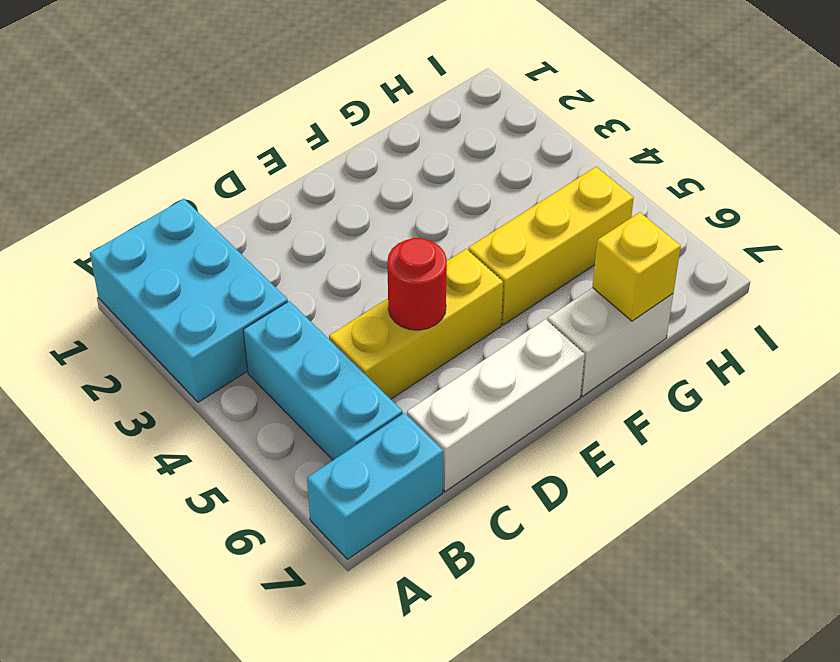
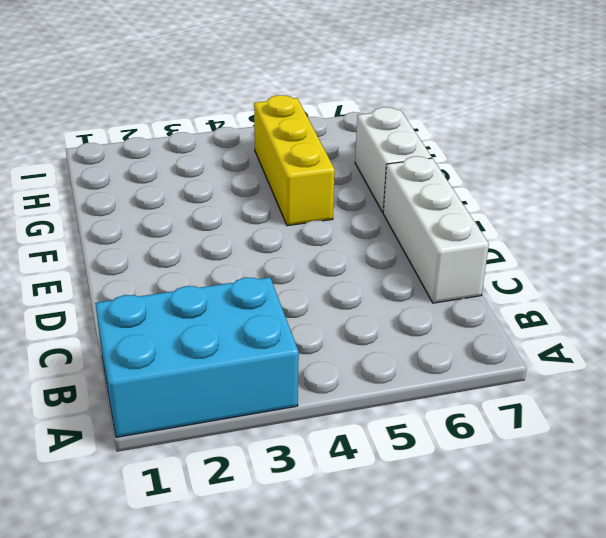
none -> cyan brick A7:B7 level 1
none -> cyan brick B4:B6 level 1

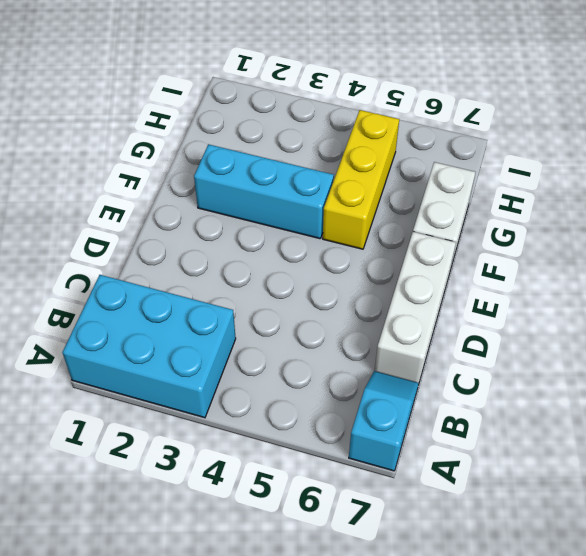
cyan slope A7:B7 level 1 top A -> cyan brick A7:B7 level 1
cyan brick F2:F4 level 1 -> cyan brick B4:B6 level 1
none -> yellow brick C5:E5 level 1
none -> red round brick D5 level 2

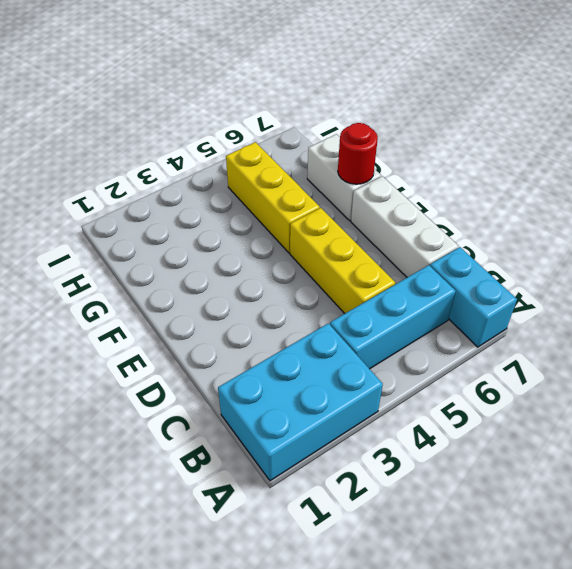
red round brick F7 level 2 -> red round brick D5 level 2
none -> yellow brick G7 level 2

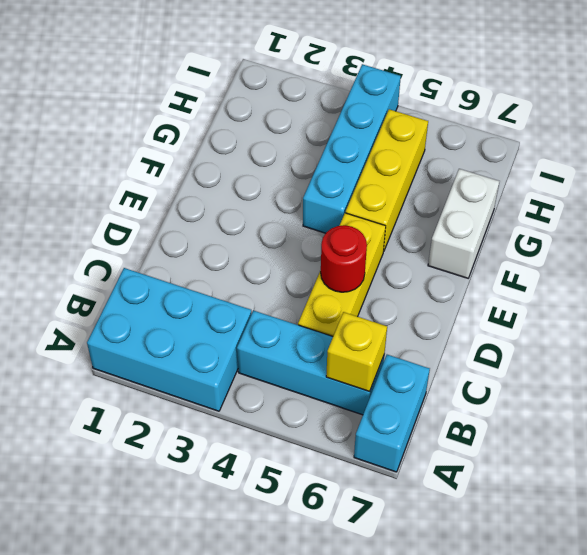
yellow brick B6 level 2 -> yellow brick G7 level 2
cyan brick F4:I4 level 1 -> none
none -> white brick C7:E7 level 1

